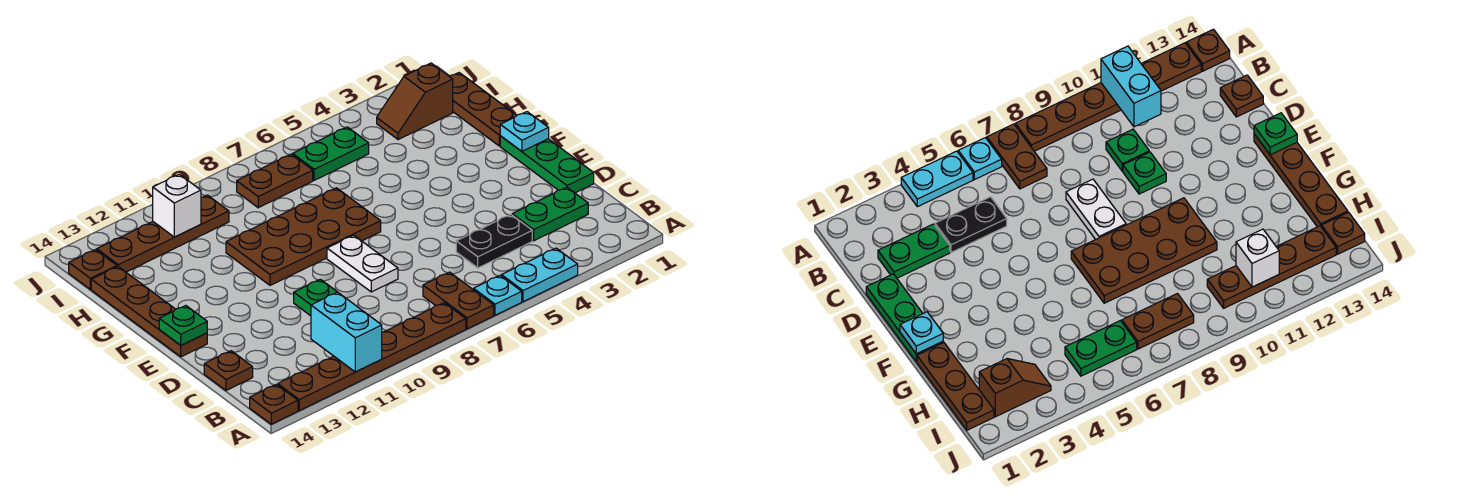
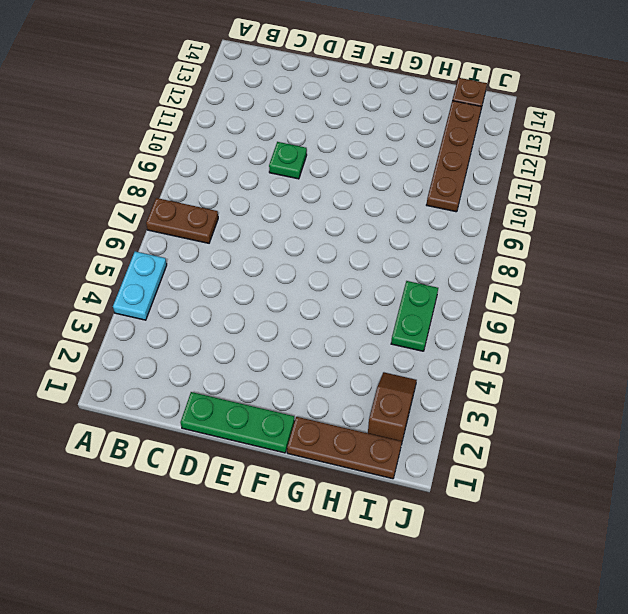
none -> cyan plate A6 level 1
none -> brown plate A8:A13 level 1
none -> brown plate A14 level 1

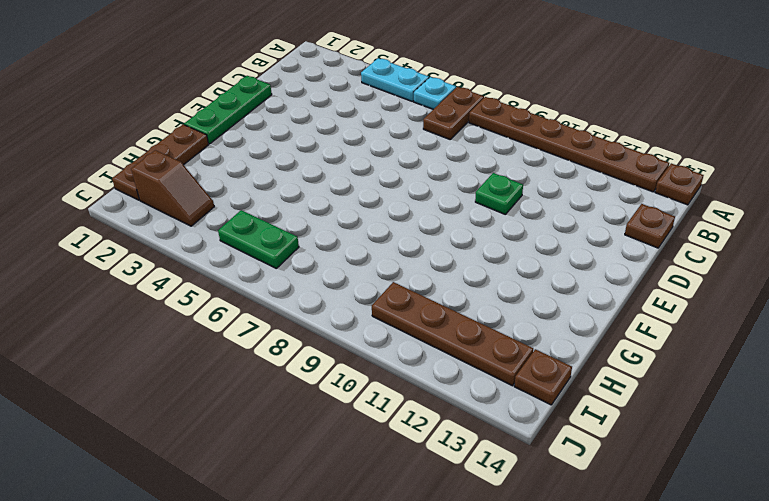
none -> green plate C2:C3 level 1
none -> black plate C4:C5 level 1
none -> green plate C10 level 1

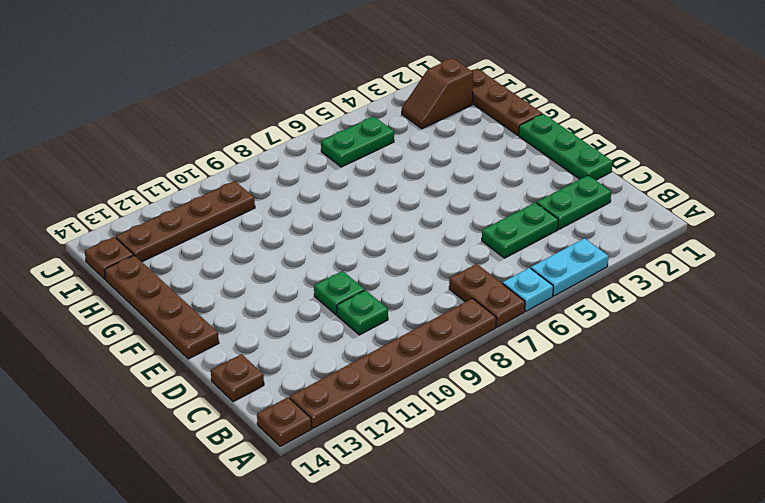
green plate C4:C5 level 1 -> black plate C4:C5 level 1
none -> white plate D8:E8 level 1
none -> brown plate F7:G10 level 1
none -> brown plate I7:I8 level 1

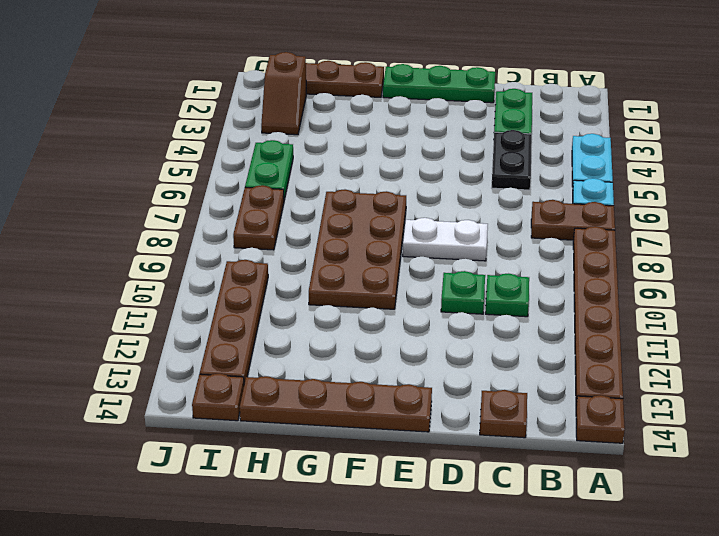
none -> cyan brick A11:B11 level 2
none -> green plate E14 level 2
none -> cyan plate F1 level 2

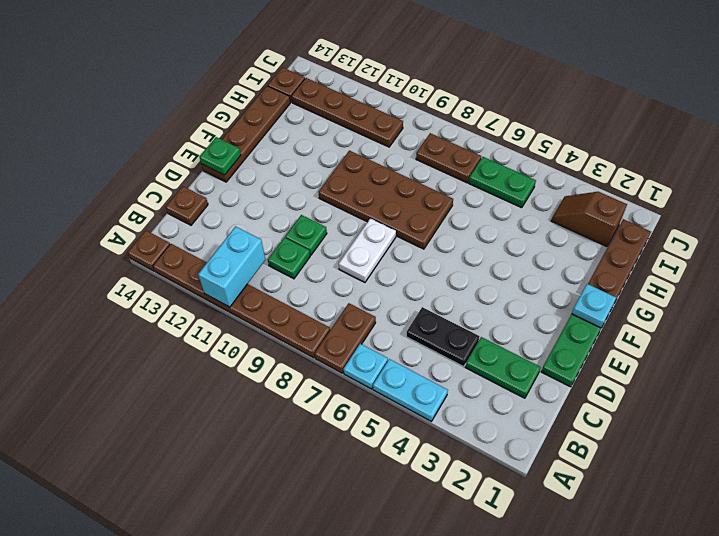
none -> white brick I11 level 2

